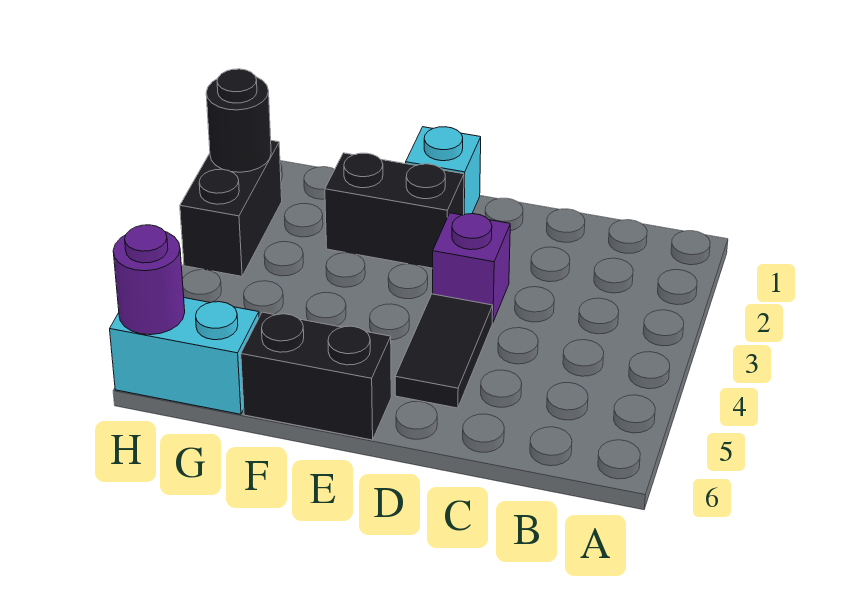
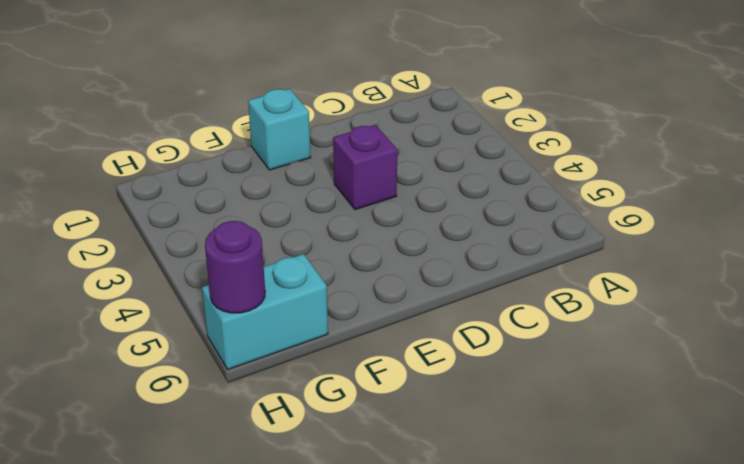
none -> black tile D4:D5 level 1
none -> black brick E2:F2 level 1

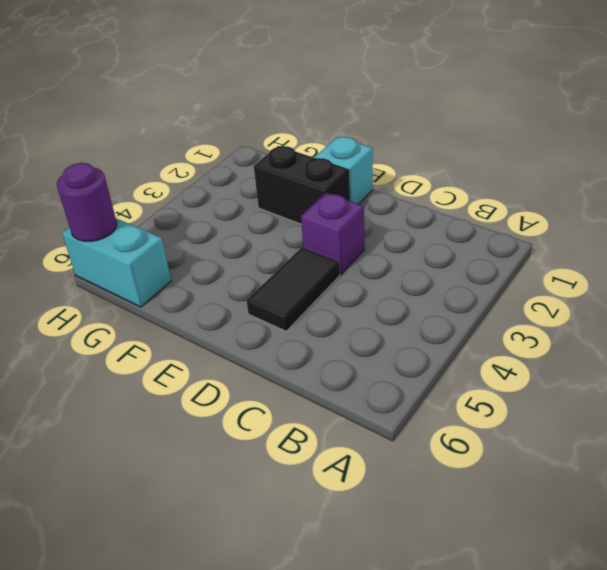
none -> black brick E6:F6 level 1
none -> black brick H2:H3 level 1

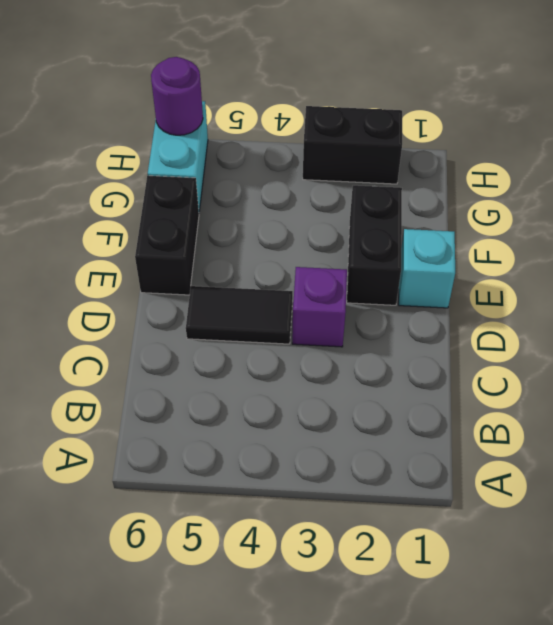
none -> black round brick H2 level 2

